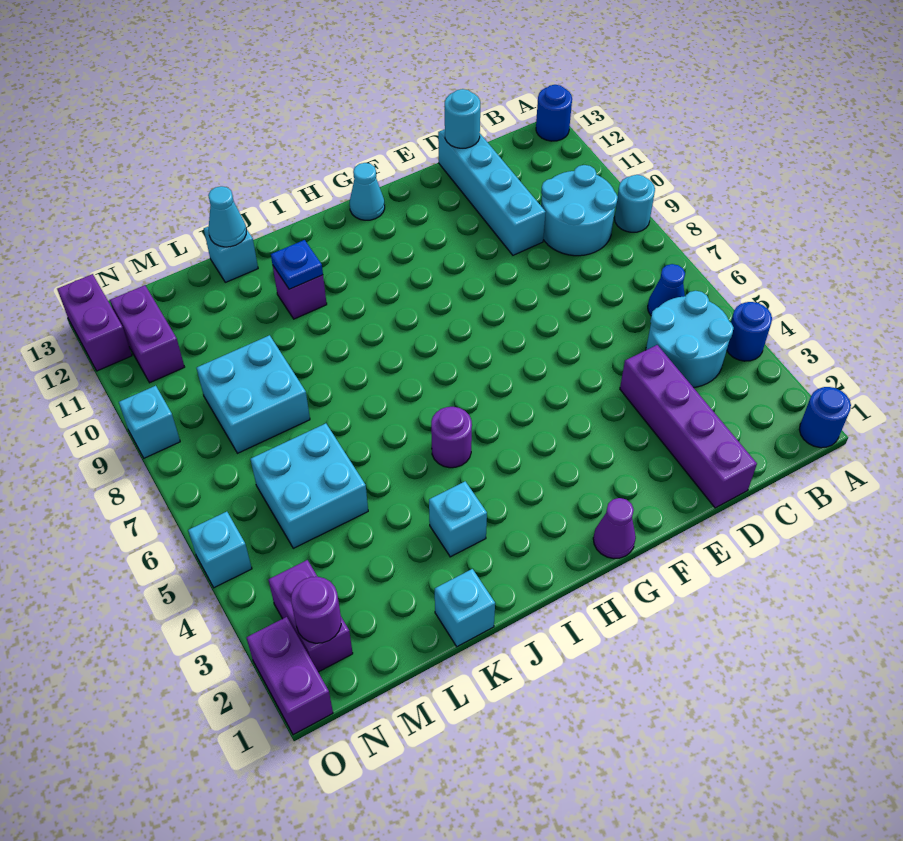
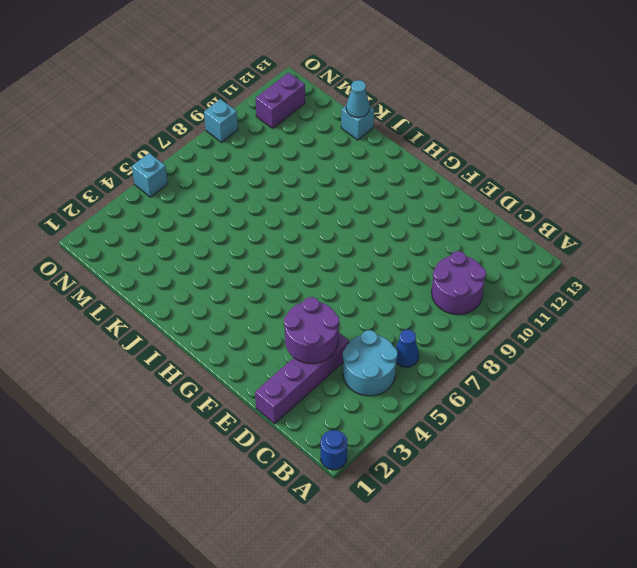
purple round brick B9:C10 level 1 -> cyan round brick B9:C10 level 1
purple round brick D3:E4 level 2 -> none
none -> blue round brick A4 level 1
none -> cyan round brick A9 level 1
none -> blue round brick A13 level 1

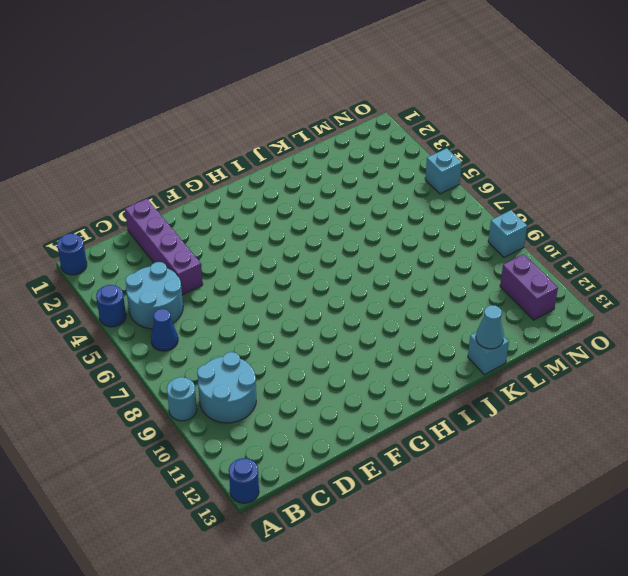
none -> cyan brick D10:D13 level 1
none -> purple cone G1 level 1
none -> cyan cone G13 level 1

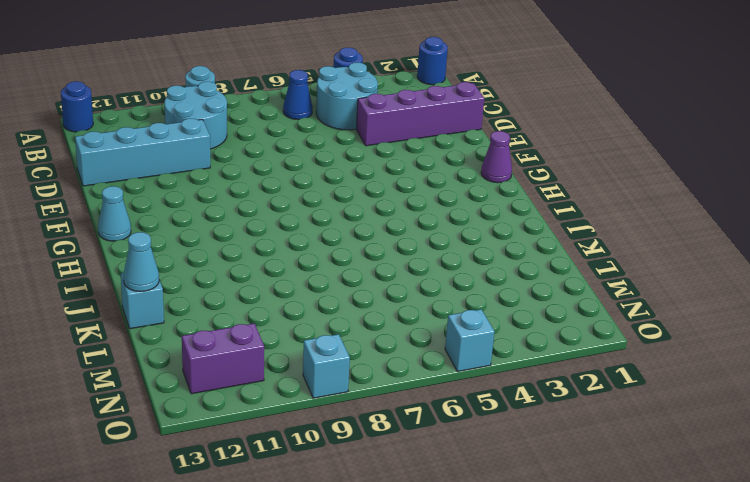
none -> purple round brick I5 level 1
none -> cyan brick J3 level 1
none -> purple brick J11 level 1

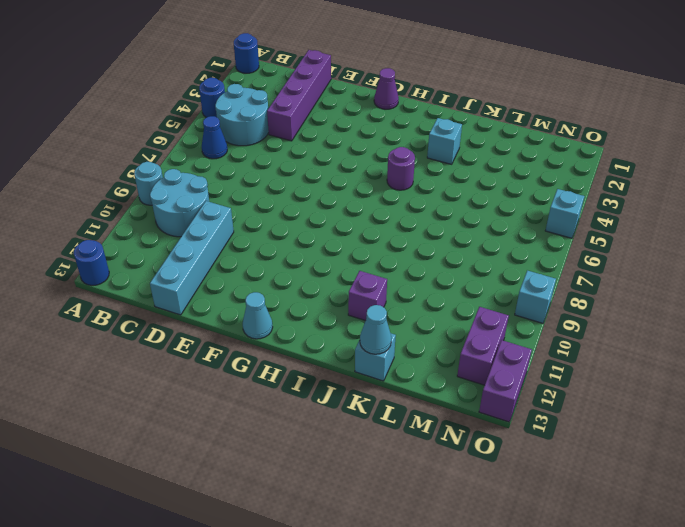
none -> cyan brick K1 level 1
none -> cyan brick L5:M6 level 1
none -> cyan brick L8:M9 level 1

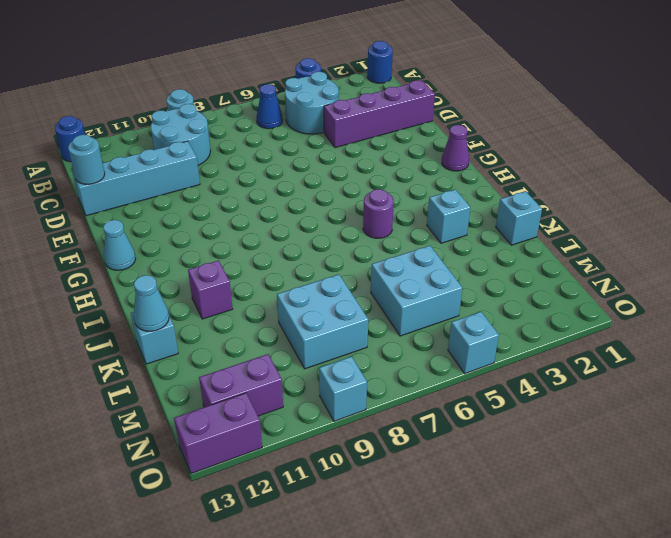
none -> purple brick N2:N3 level 1
none -> purple brick O1:O2 level 1
none -> blue plate J11 level 2

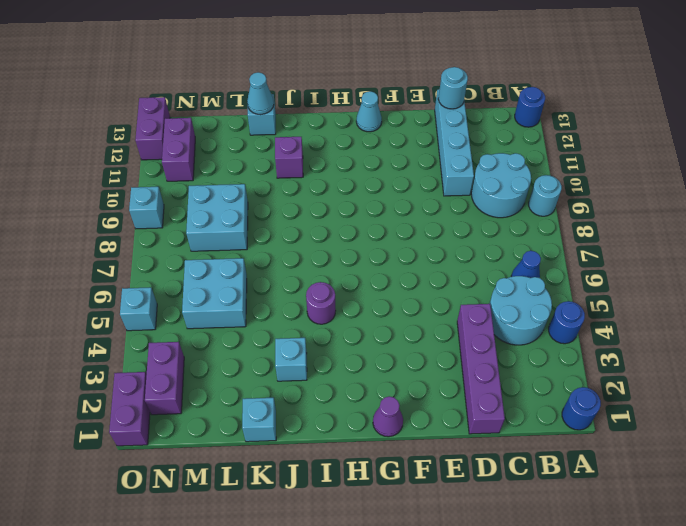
none -> blue plate J11 level 2
none -> purple round brick N2 level 2

